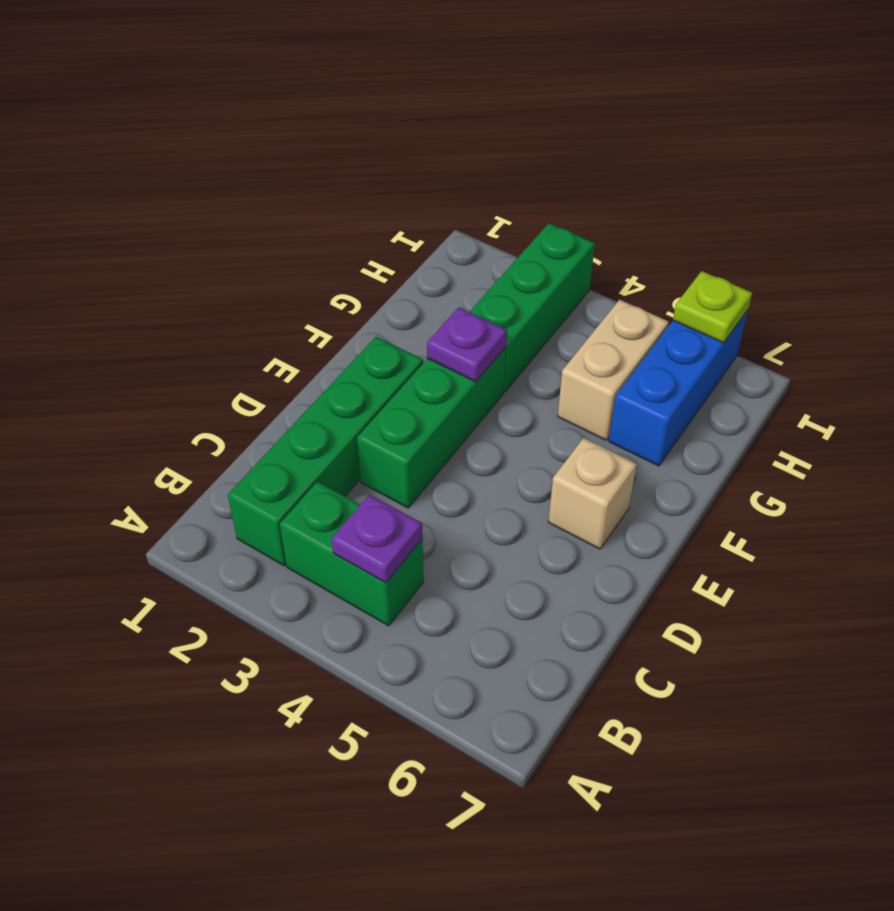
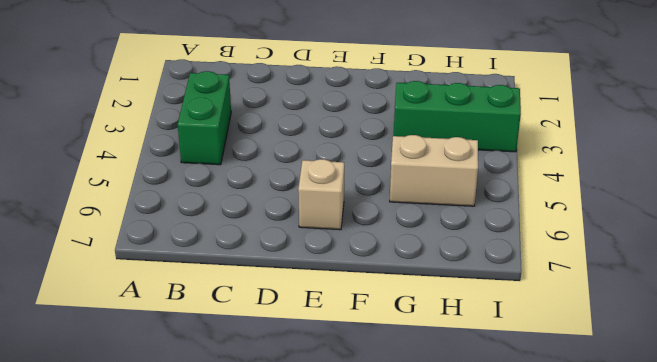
none -> green brick B2:E2 level 1
none -> green brick D3:F3 level 1

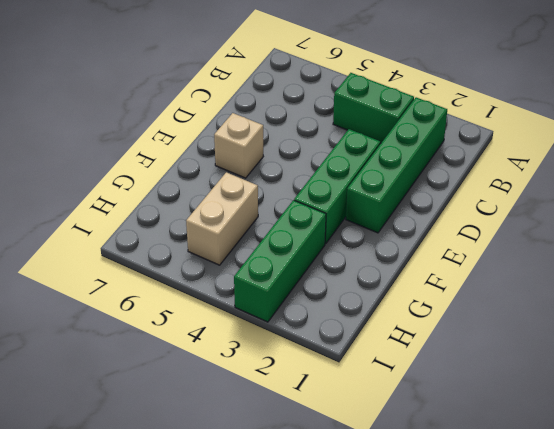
none -> blue brick G6:I6 level 1
none -> purple plate B4 level 2

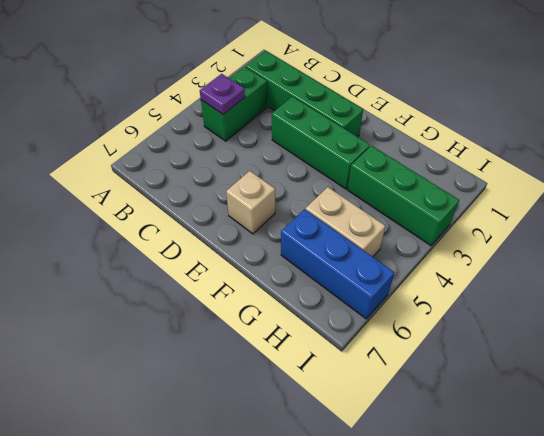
none -> purple plate F3 level 2
none -> lime plate I6 level 2

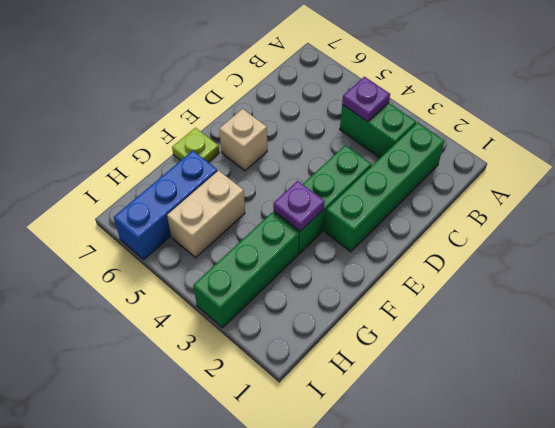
lime plate F7 level 1 -> lime plate I6 level 2

